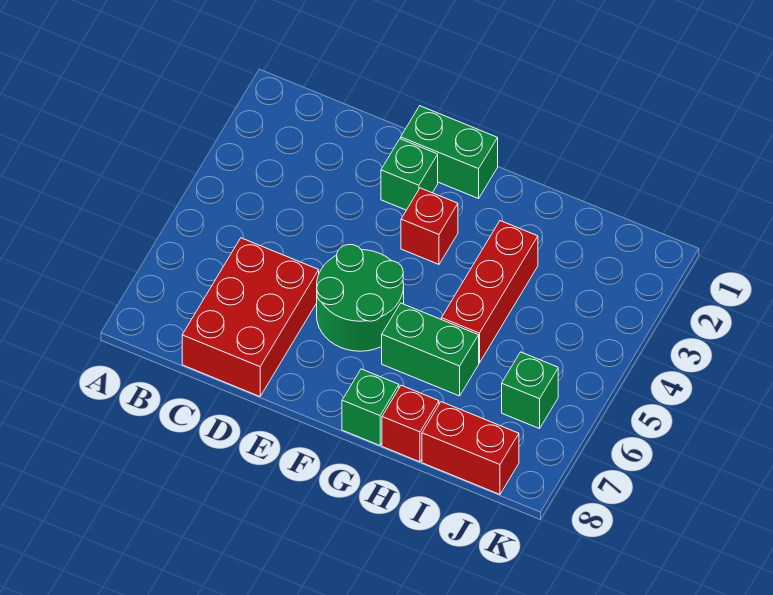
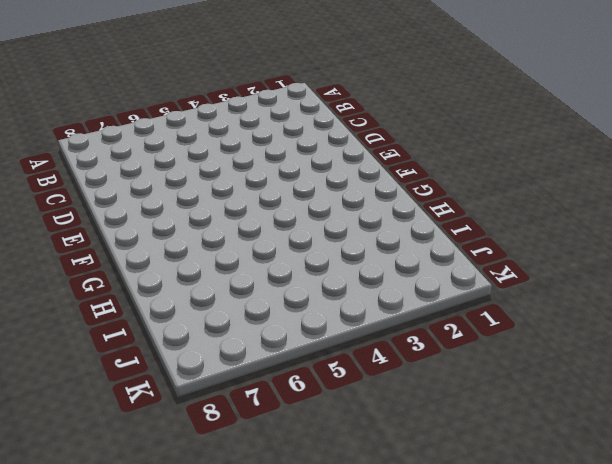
none -> red brick C6:D8 level 1
none -> green brick E1:F1 level 1

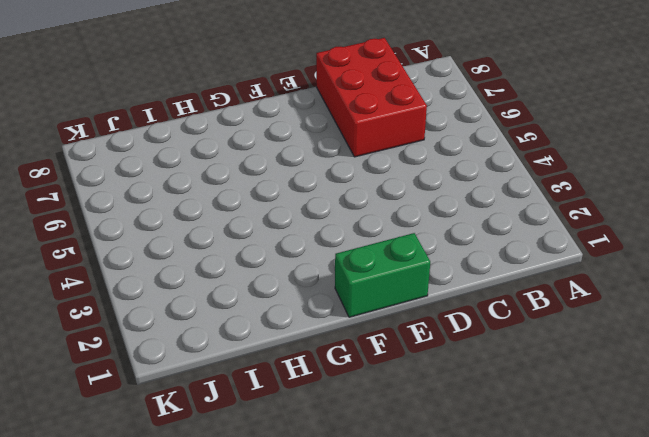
none -> green brick E2 level 1
none -> green round brick E5:F6 level 1

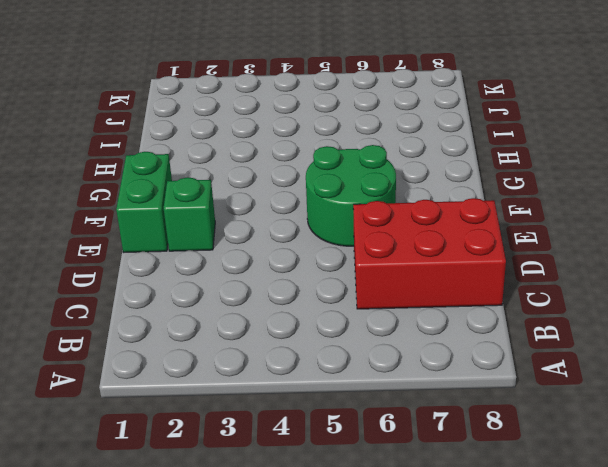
none -> red brick F3 level 1
none -> green brick G6:H6 level 1

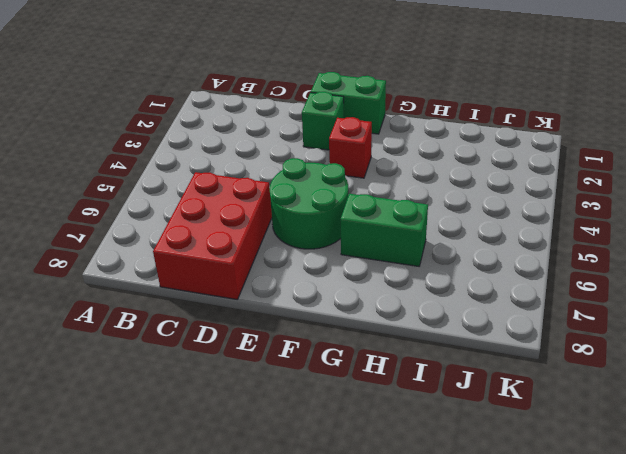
none -> green brick G8 level 1
none -> red brick H3:H5 level 1

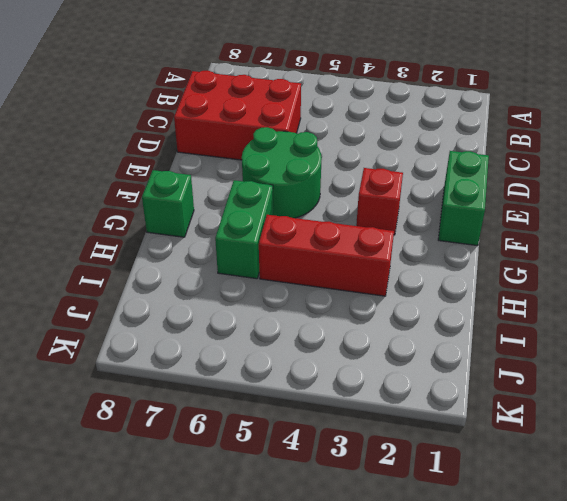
none -> green brick E2 level 1
none -> red brick H8 level 1

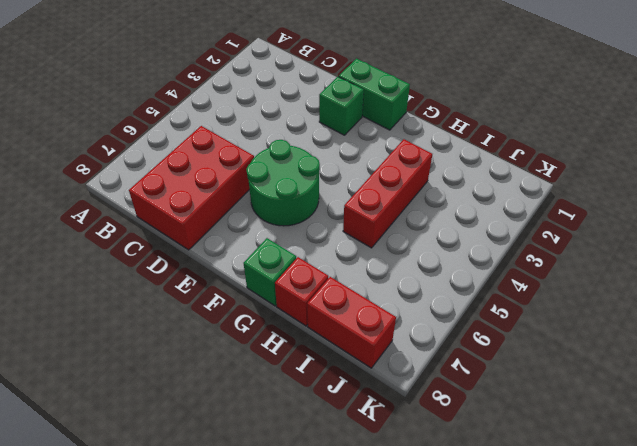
none -> red brick F3 level 1
none -> green brick G6:H6 level 1

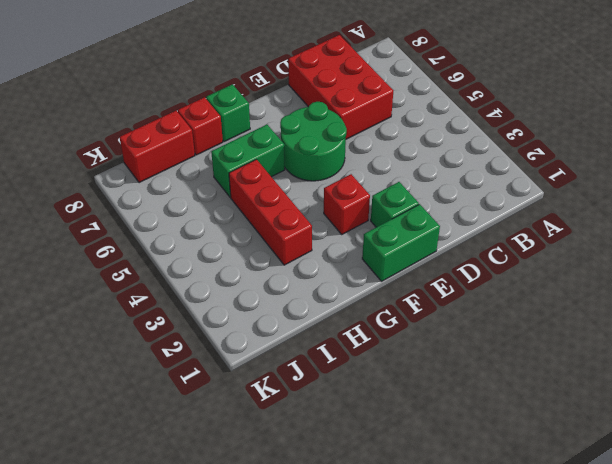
none -> green brick J6 level 1

